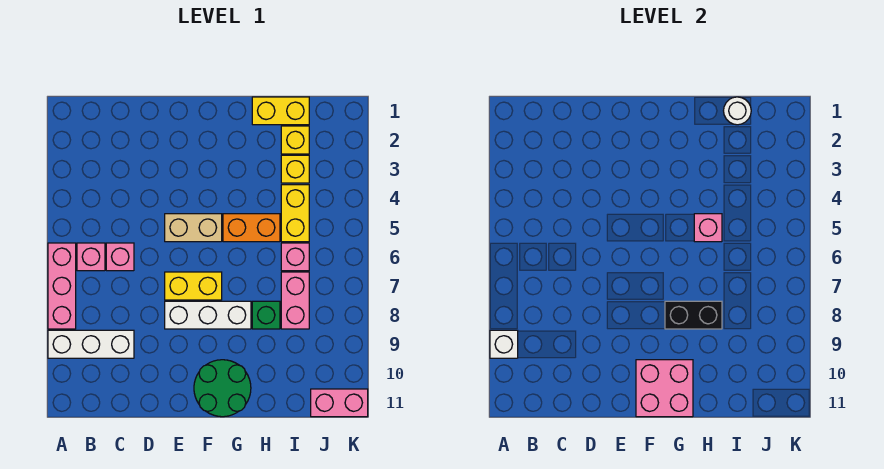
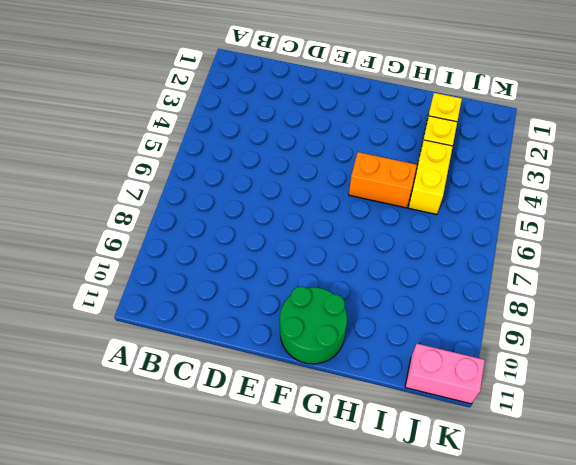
none -> pink brick A6:A8 level 1
none -> white brick A9:C9 level 1
none -> pink brick B6 level 1

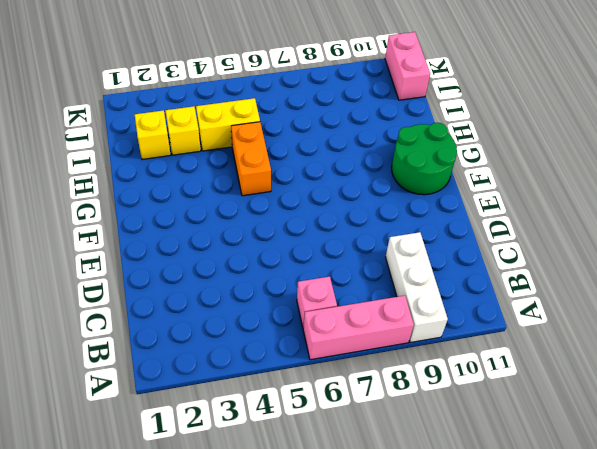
none -> pink brick C6 level 1
none -> tan brick E5:F5 level 1
none -> yellow brick E7:F7 level 1

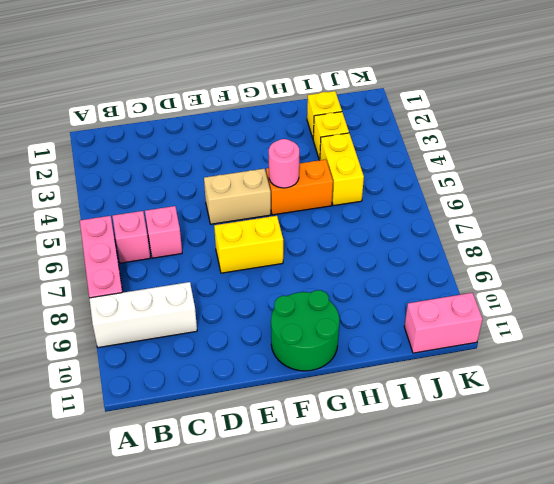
pink round brick G5 level 2 -> none
none -> white brick E8:G8 level 1
none -> yellow brick H1:I1 level 1
none -> green brick H8 level 1

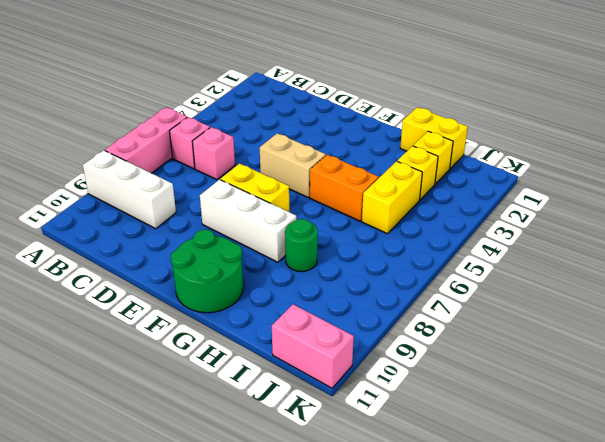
green round brick H8 level 1 -> green brick H8 level 1
none -> pink brick I6 level 1
none -> pink brick I7:I8 level 1
none -> white brick A9 level 2

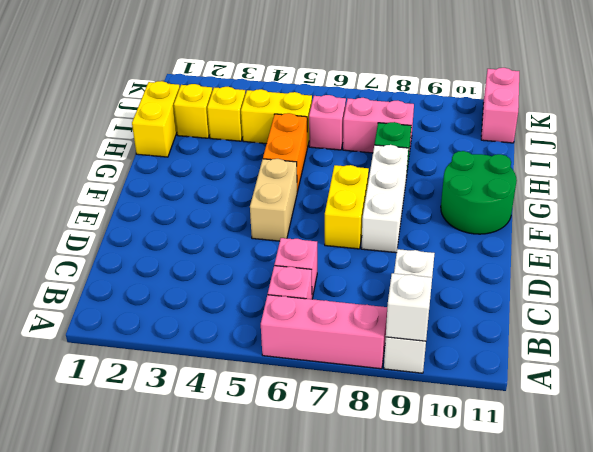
none -> pink brick F10:G11 level 2
none -> black brick G8:H8 level 2
none -> pink brick H5 level 2

